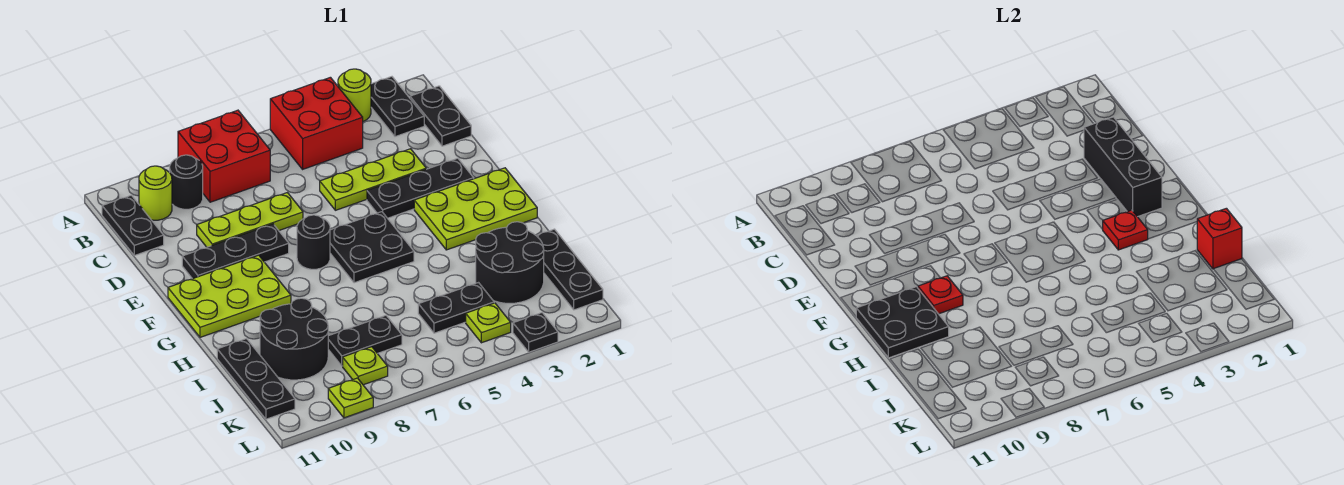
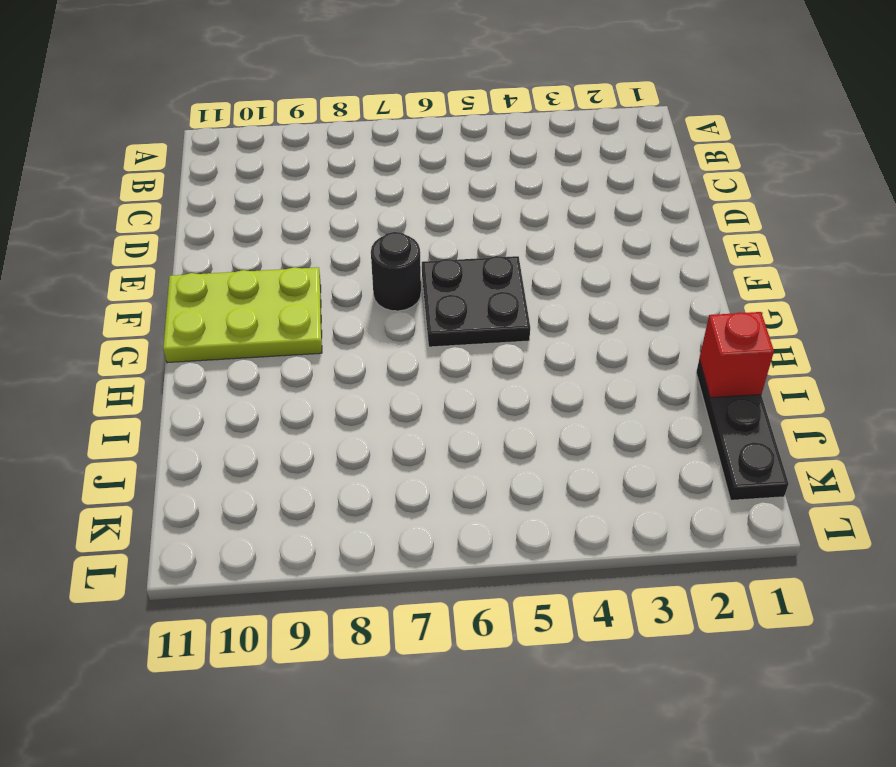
none -> black plate A2:B2 level 1
none -> lime round brick A3 level 1
none -> red brick A4:B5 level 1
none -> red brick A7:B8 level 1

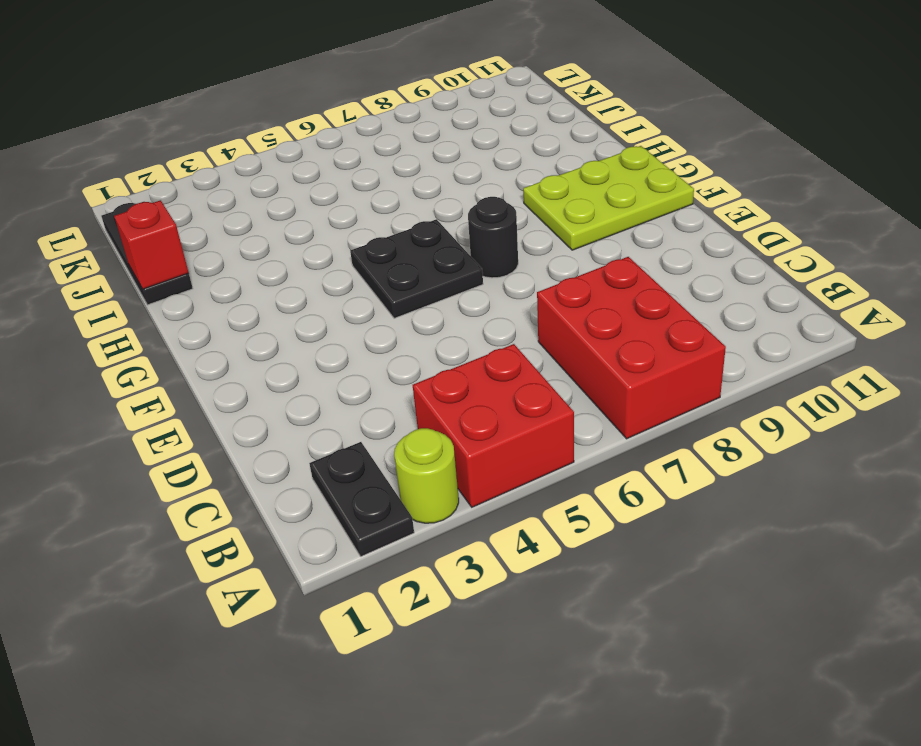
red brick A7:C8 level 1 -> red brick A7:B8 level 1
none -> black plate B1:C1 level 1
none -> black round brick B9 level 1
none -> lime round brick B10 level 1
none -> black plate B11:C11 level 1

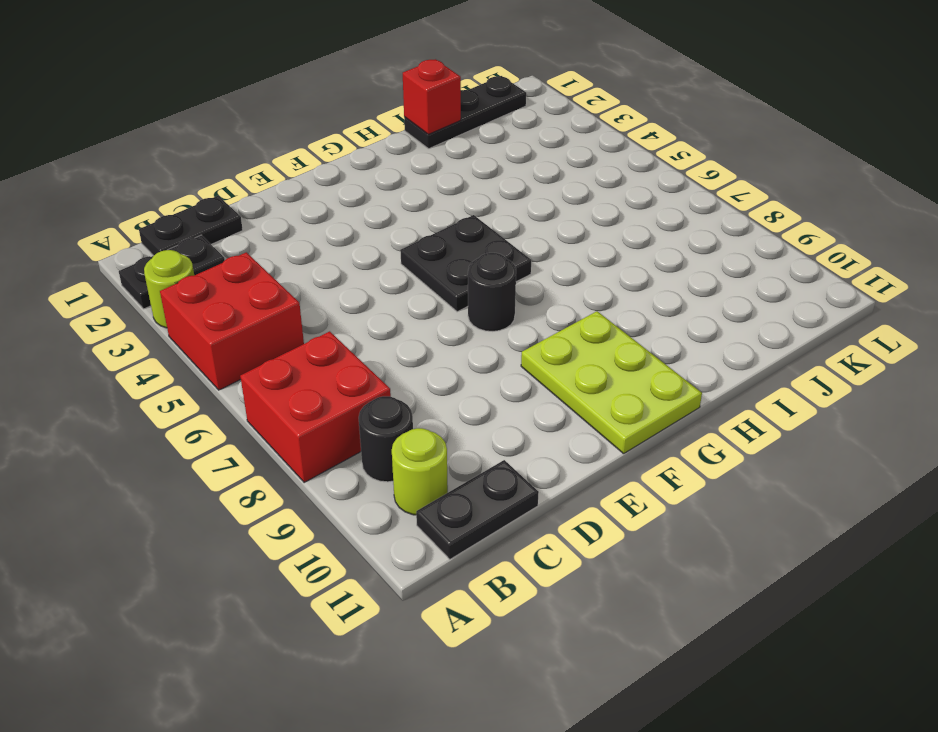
none -> lime plate D3:D5 level 1
none -> lime plate D7:D9 level 1
none -> black plate E2:E4 level 1
none -> black plate E8:E10 level 1

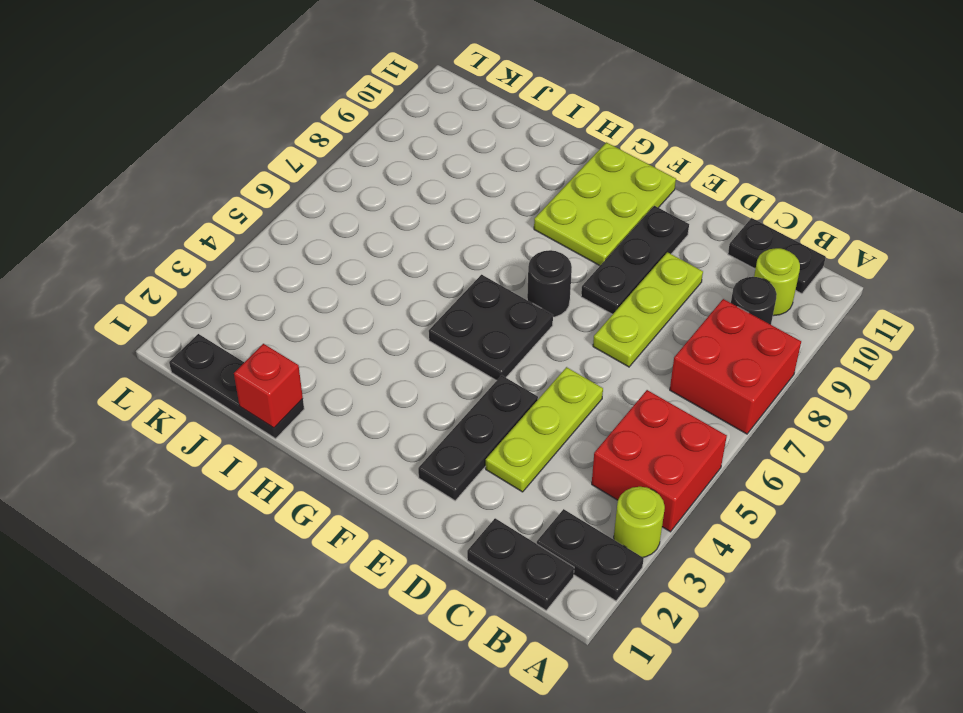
none -> lime plate F1:G3 level 1
none -> black round brick I2:J3 level 1
none -> black round brick I9:J10 level 1
none -> black plate I11:K11 level 1

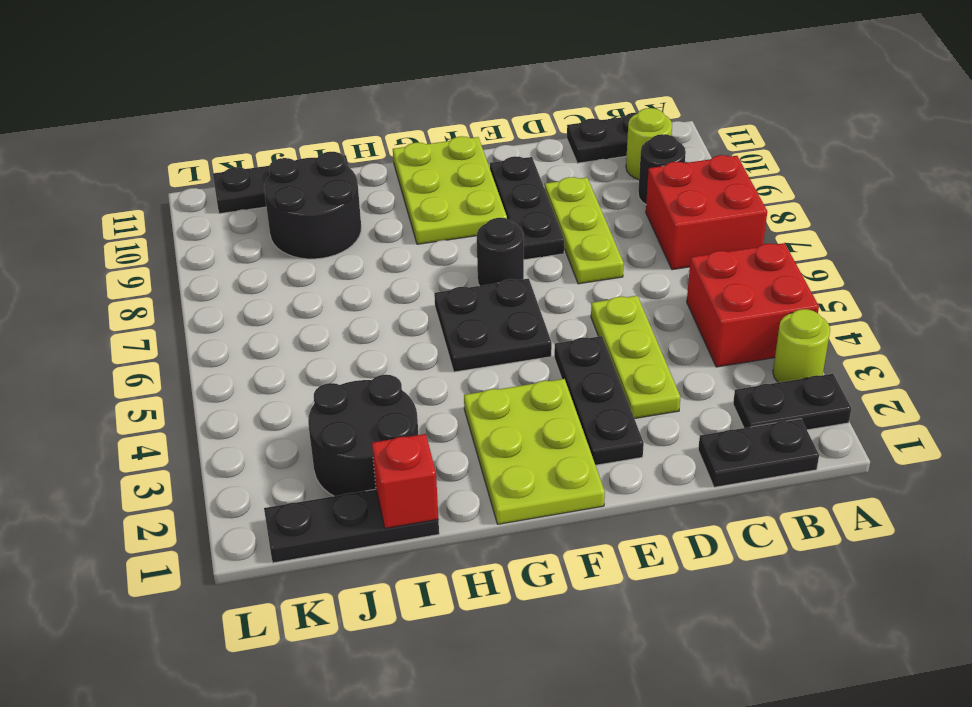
none -> black plate J4:J5 level 1
none -> black plate J7:J8 level 1
none -> lime plate K4 level 1
none -> lime plate K8 level 1

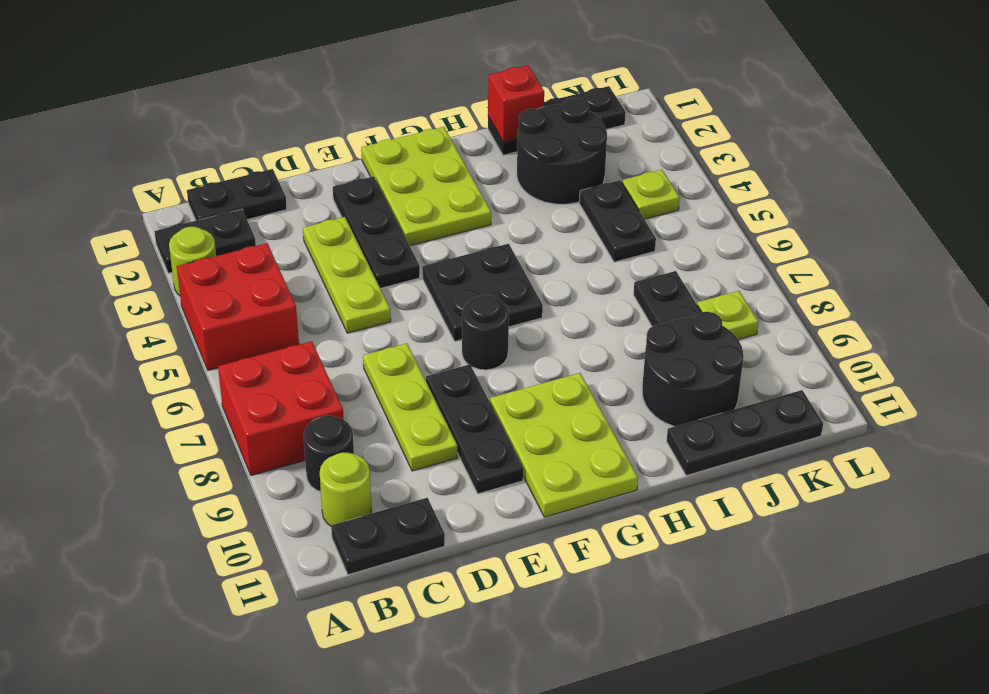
none -> black plate L3 level 1
none -> lime plate L9 level 1
none -> black brick D2:F2 level 2
none -> red plate G3 level 2

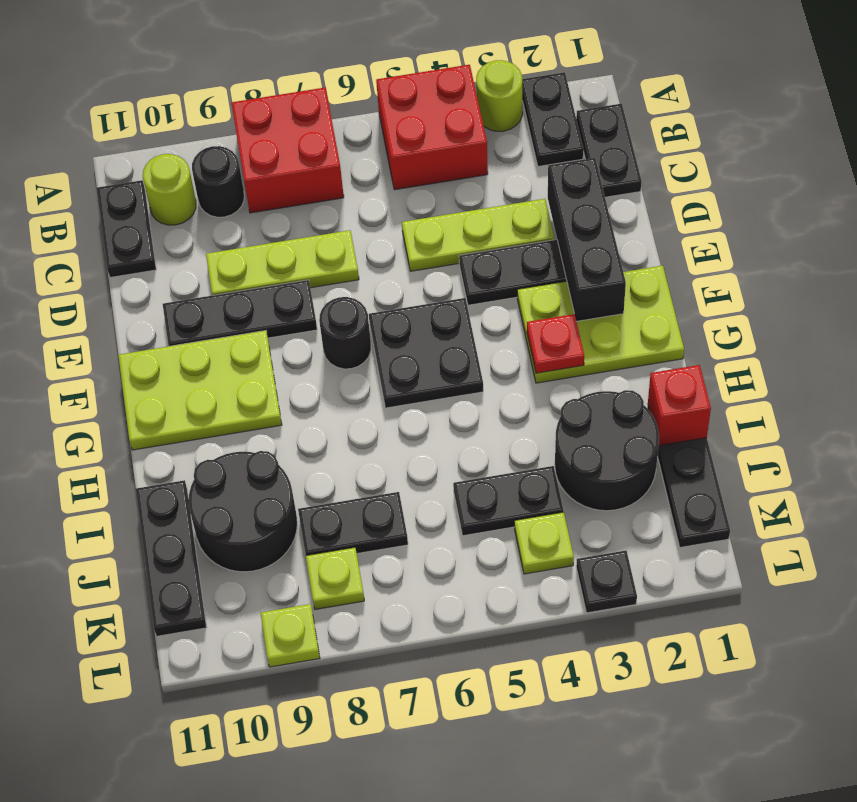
none -> red plate G9 level 2
none -> black plate G10:H11 level 2

